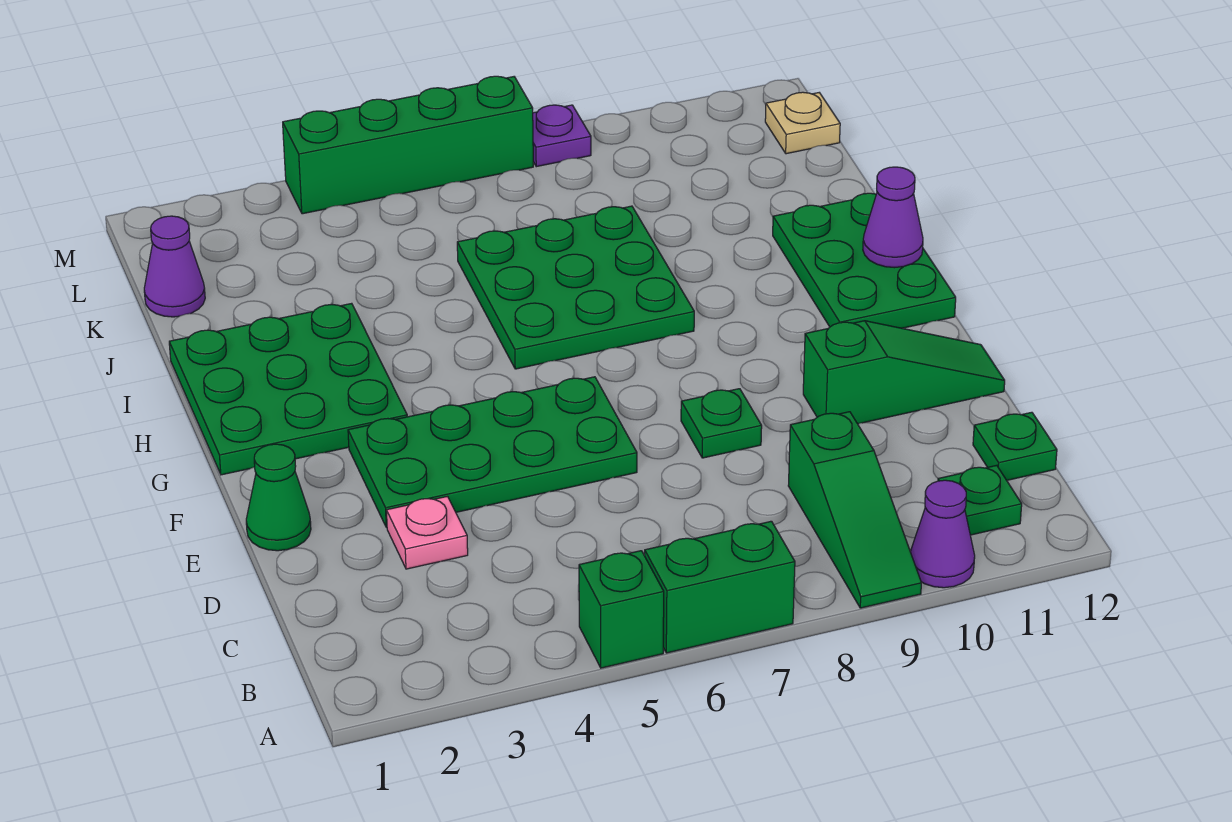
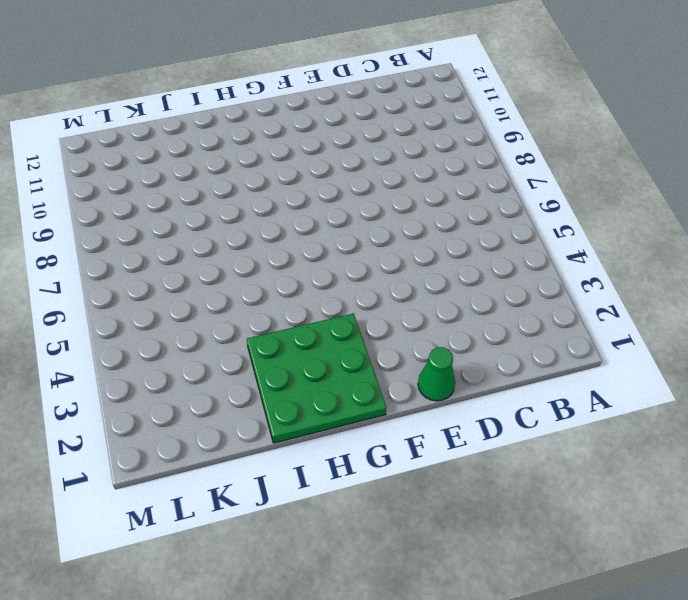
none -> green brick A5 level 1
none -> green brick A6:A7 level 1
none -> green slope A9:C9 level 1 top C

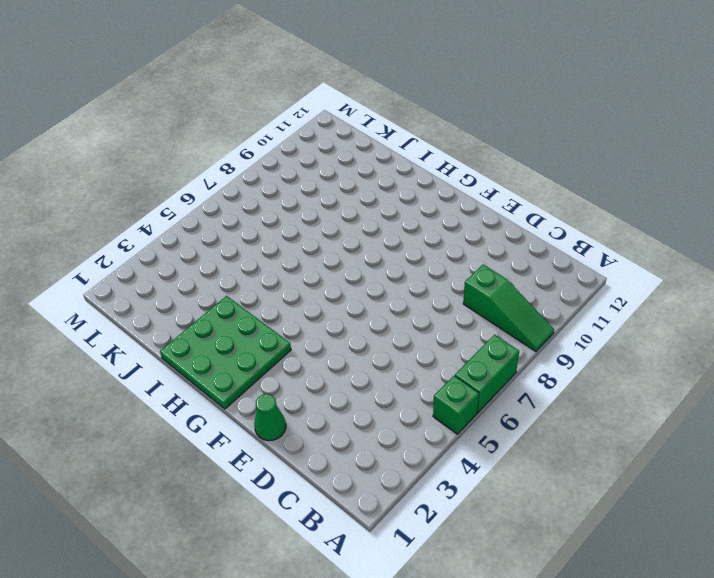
none -> purple cone A10 level 1
none -> green plate B11 level 1
none -> green plate C12 level 1

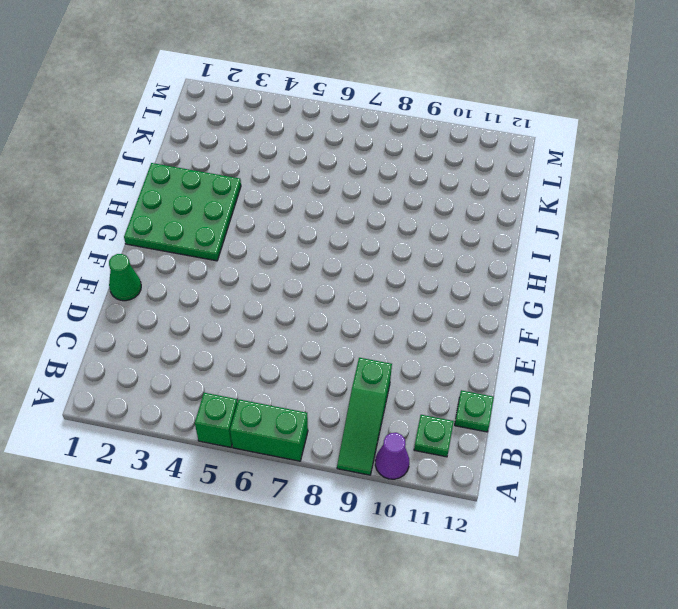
none -> pink plate D3 level 1
none -> green plate E3:F6 level 1
none -> green plate E8 level 1

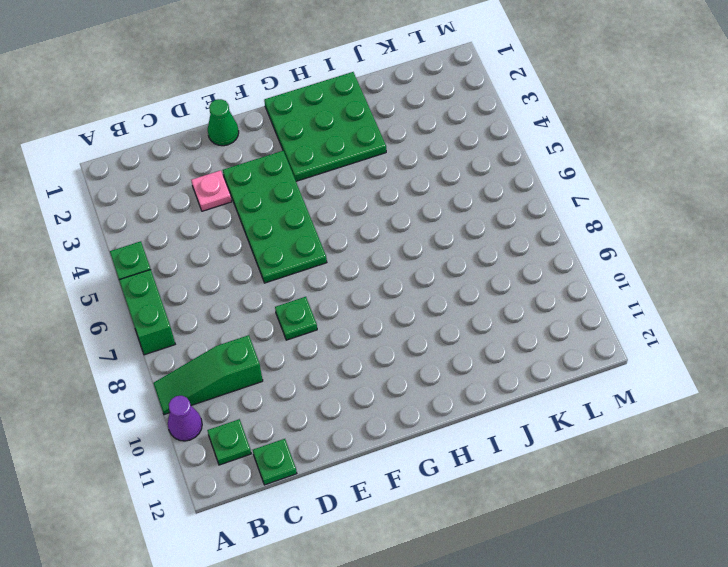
none -> green slope E10:E12 level 1 top 10
none -> green plate G11:I12 level 1
none -> green plate H6:J8 level 1

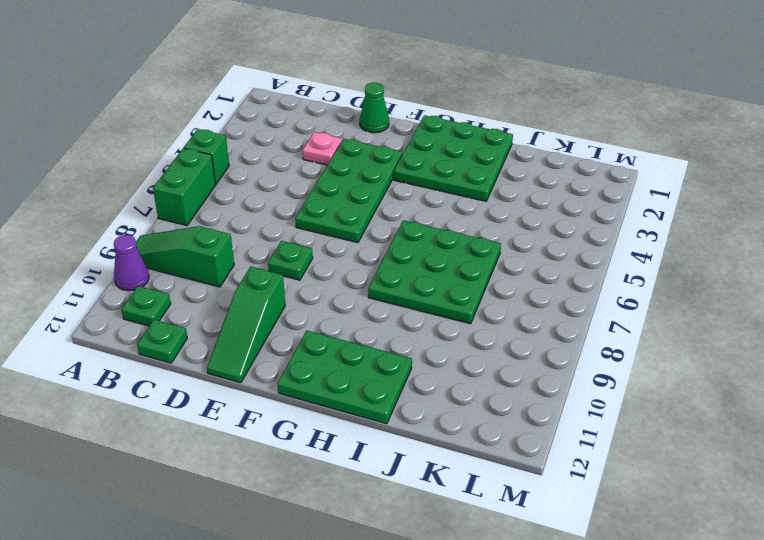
none -> purple cone K1 level 1
none -> tan plate L12 level 1
none -> green brick M4:M7 level 1

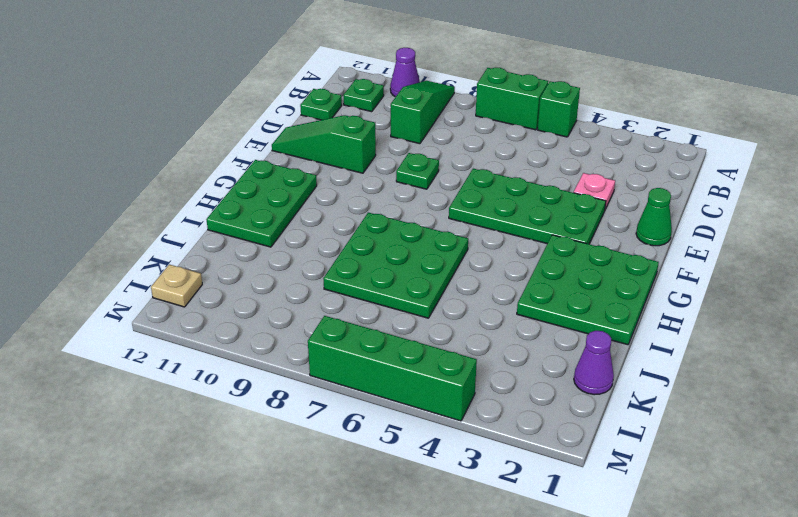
none -> purple plate M8 level 1
none -> purple cone H12 level 2

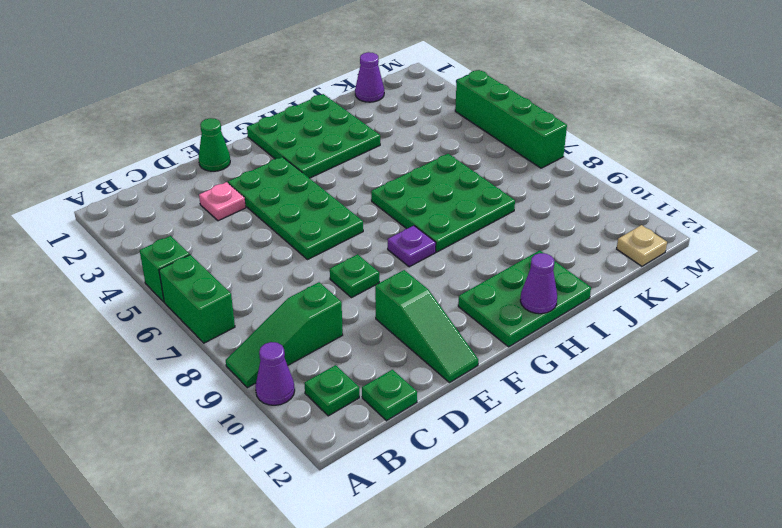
purple plate G8 level 1 -> purple plate M8 level 1

